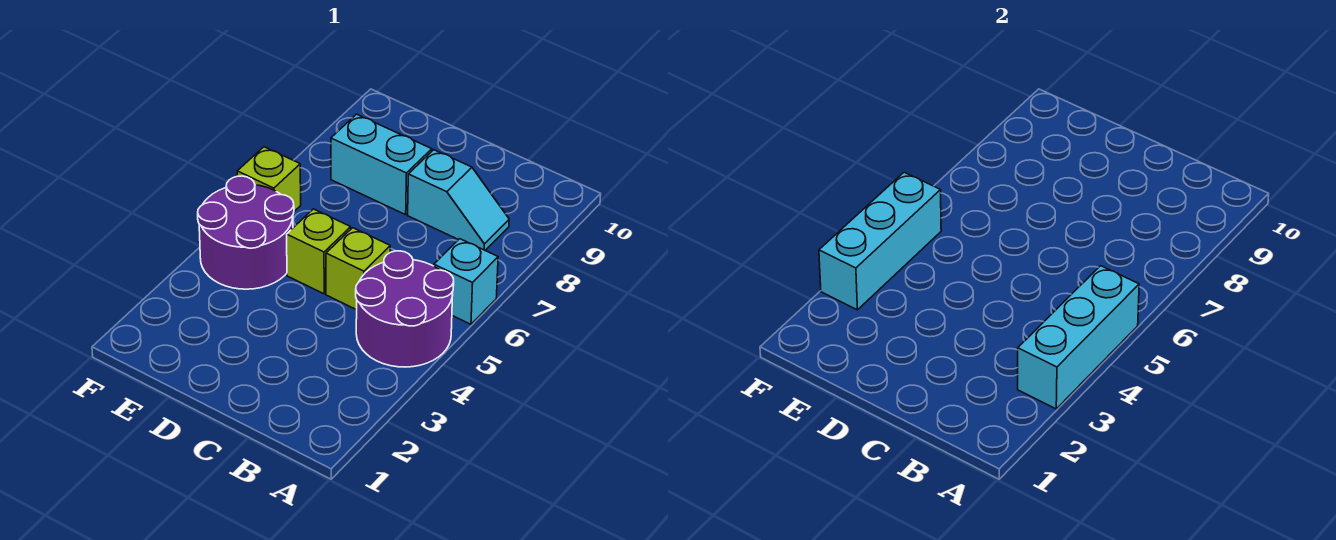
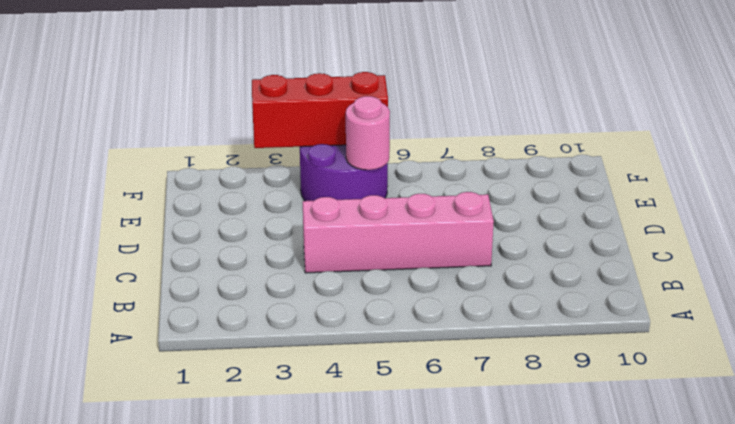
pink brick C4:C7 level 1 -> lime brick C5 level 1
pink round brick E5 level 2 -> none
red brick F3:F5 level 2 -> cyan brick F3:F5 level 2
none -> purple round brick A4:B5 level 1
none -> cyan brick A6 level 1

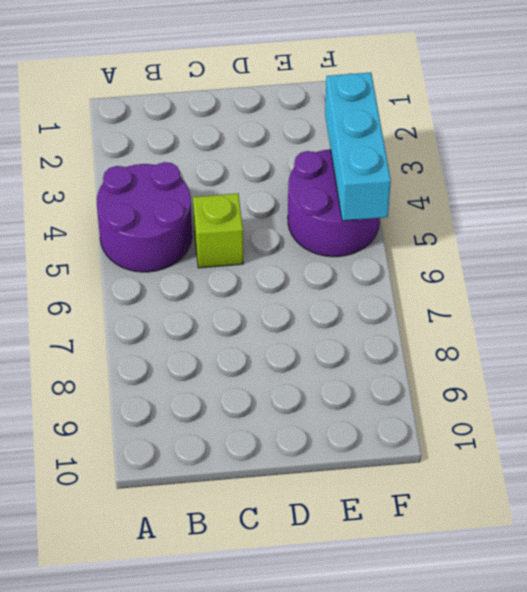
none -> cyan brick A6 level 1
none -> cyan slope B8:C8 level 1 top C

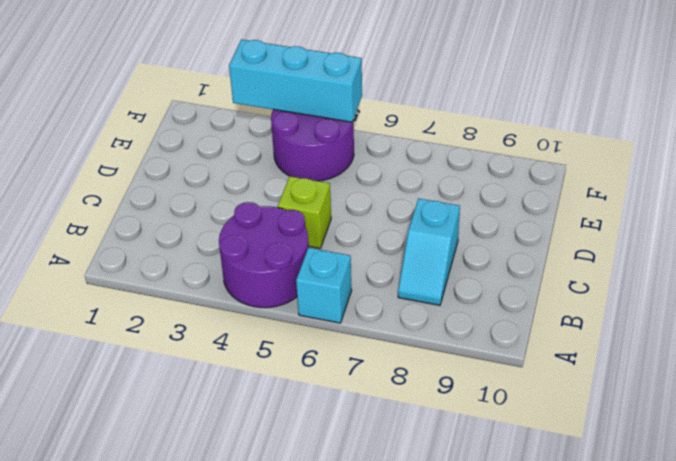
none -> lime brick D5 level 1
none -> cyan brick D8:E8 level 1

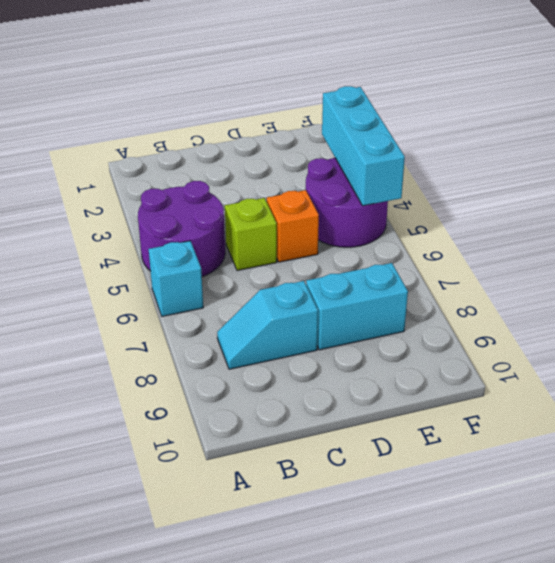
orange brick D5 level 1 -> lime brick D5 level 1
none -> lime brick F6 level 1
none -> cyan brick A3:A5 level 2

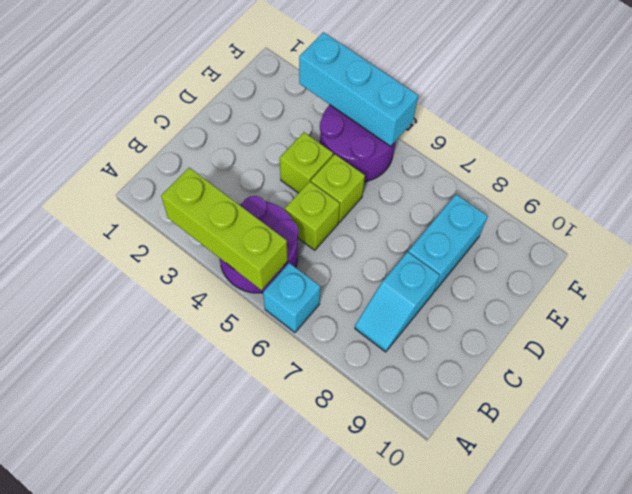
lime brick A3:A5 level 2 -> cyan brick A3:A5 level 2
lime brick D4 level 1 -> lime brick F6 level 1

